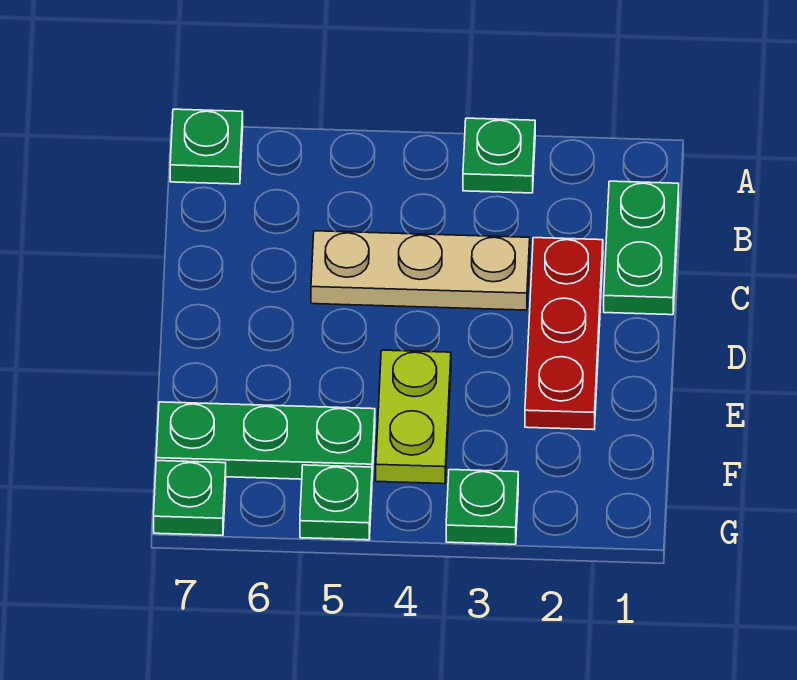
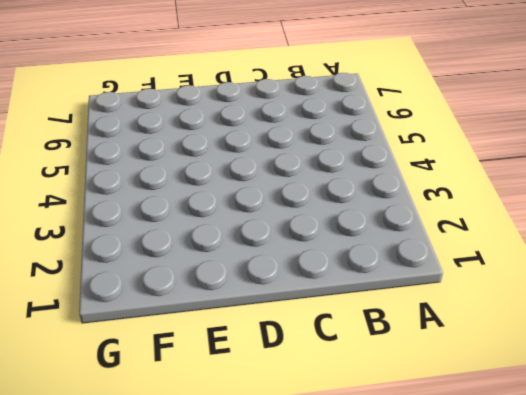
none -> green plate A3 level 1
none -> green plate A7 level 1

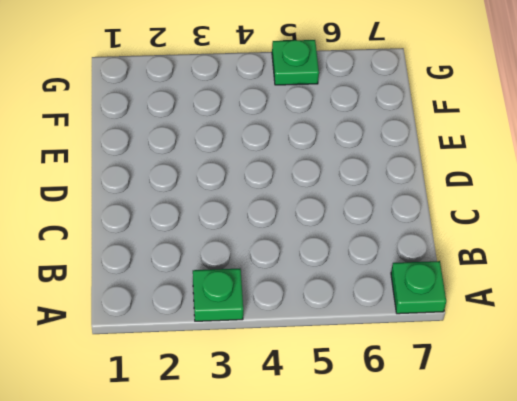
none -> green plate B1:C1 level 1
none -> red plate C2:E2 level 1

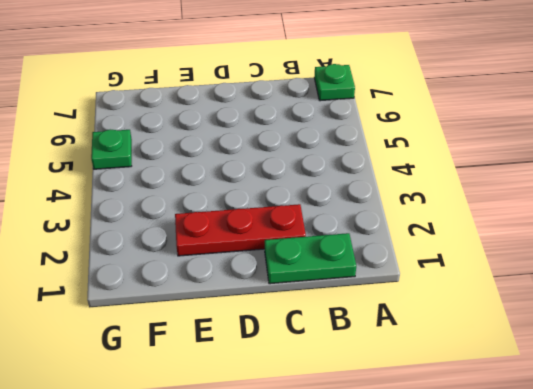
none -> green plate A3 level 1
none -> tan plate C3:C5 level 1

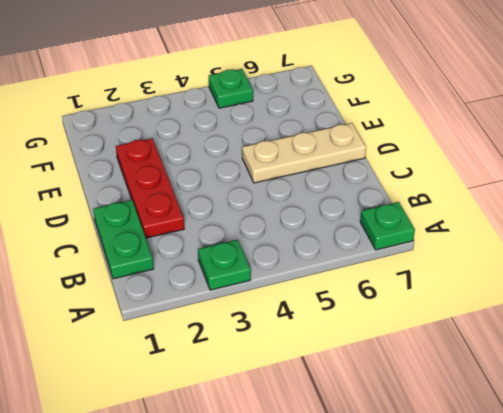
tan plate D5:D7 level 1 -> tan plate C3:C5 level 1
none -> lime plate E4:F4 level 1
none -> green plate F5:F7 level 1

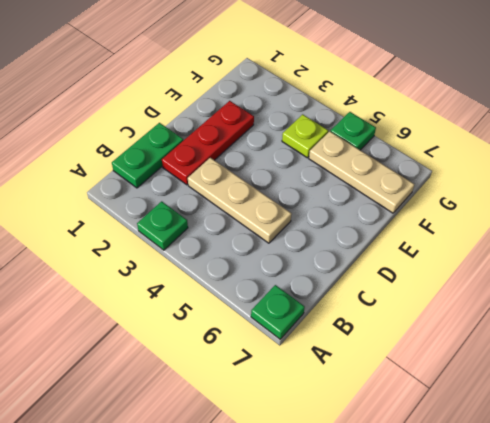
lime plate F4 level 1 -> lime plate E4:F4 level 1
tan plate F5:F7 level 1 -> green plate F5:F7 level 1
none -> green plate G3 level 1
none -> green plate G7 level 1

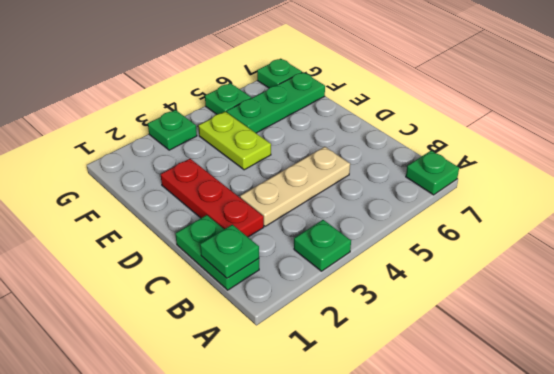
green plate B1 level 2 -> none

